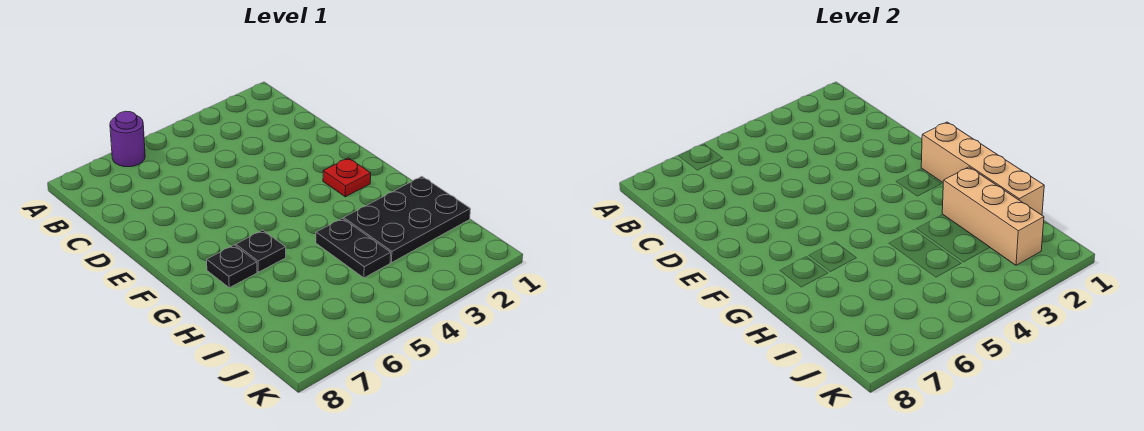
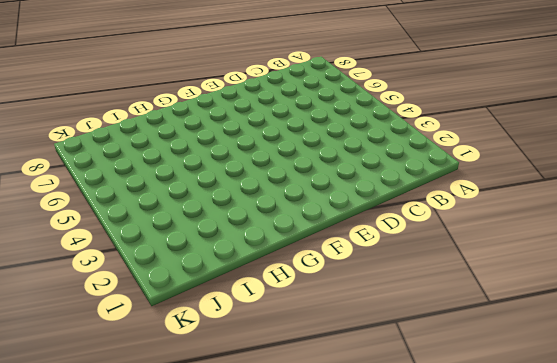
none -> purple round brick A6 level 1
none -> red plate F2 level 1

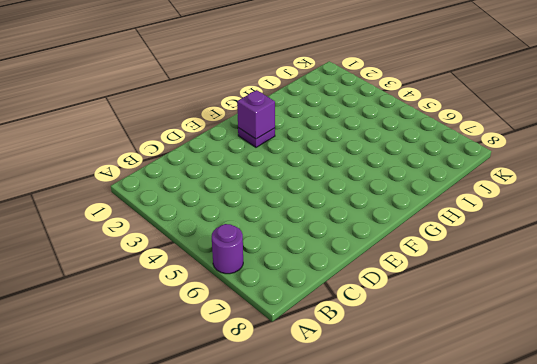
purple plate F2 level 1 -> red plate F2 level 1
purple brick F2 level 2 -> none
none -> black plate G6 level 1
none -> black plate G7 level 1

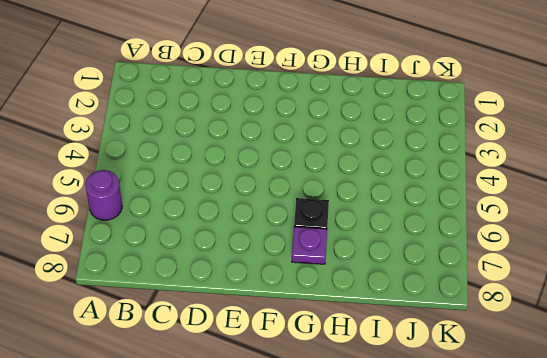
purple plate G7 level 1 -> black plate G7 level 1
none -> red plate F2 level 1
none -> black plate H1:I3 level 1

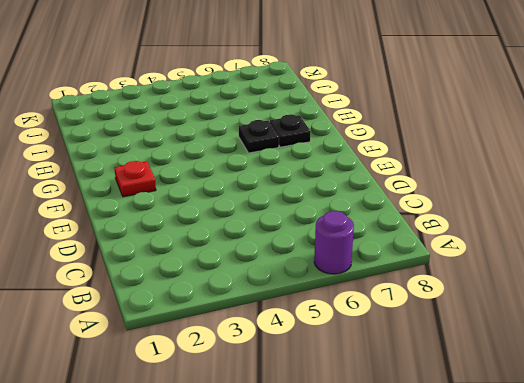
none -> black plate H1:I3 level 1
none -> black plate H4:I4 level 1

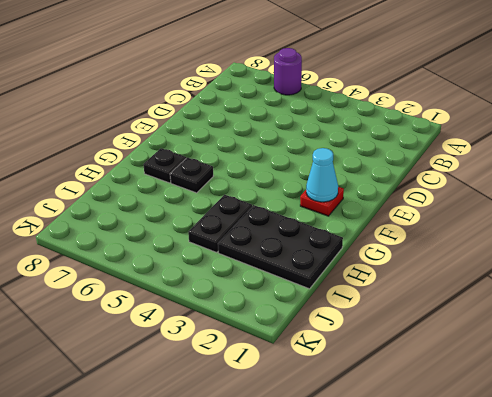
cyan cone F2 level 2 -> none
none -> tan brick F1:I1 level 2
none -> tan brick H2:J2 level 2

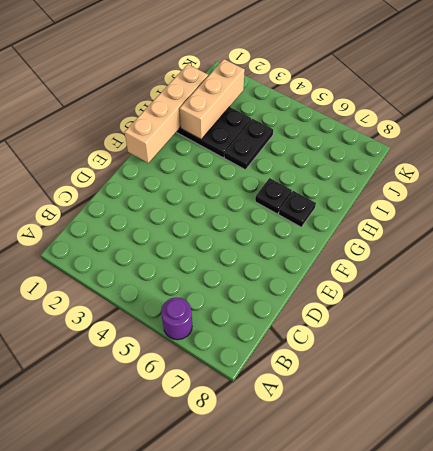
none -> red plate F2 level 1

